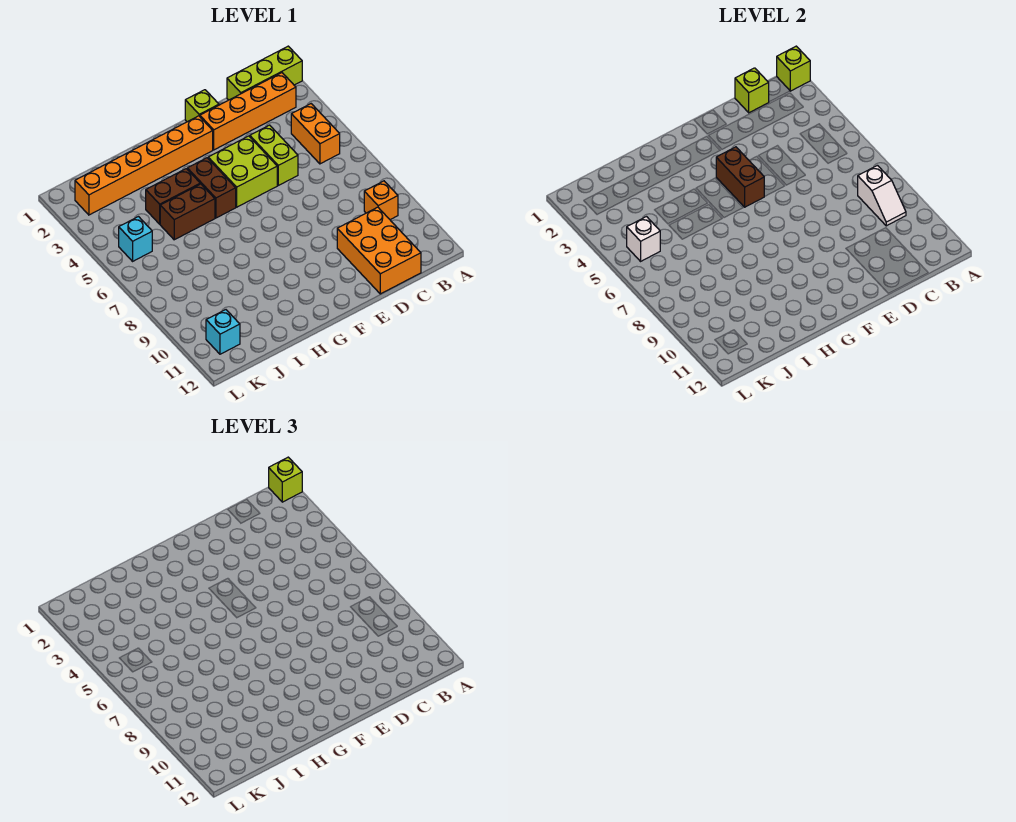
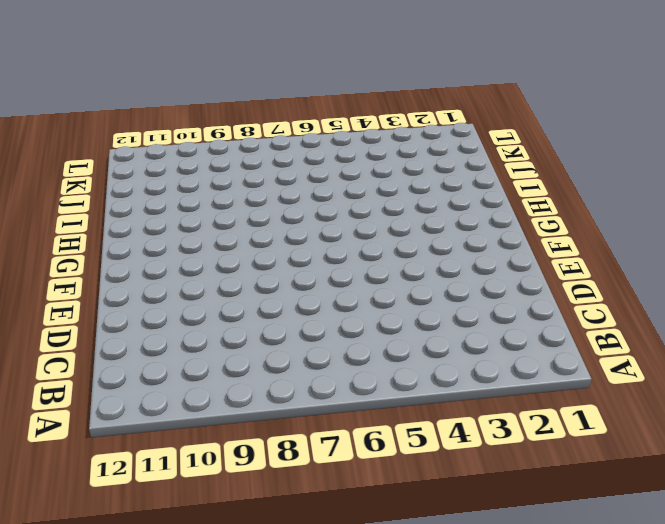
none -> lime brick A1:C1 level 1
none -> orange brick B2:E2 level 1
none -> orange brick B4:B5 level 1

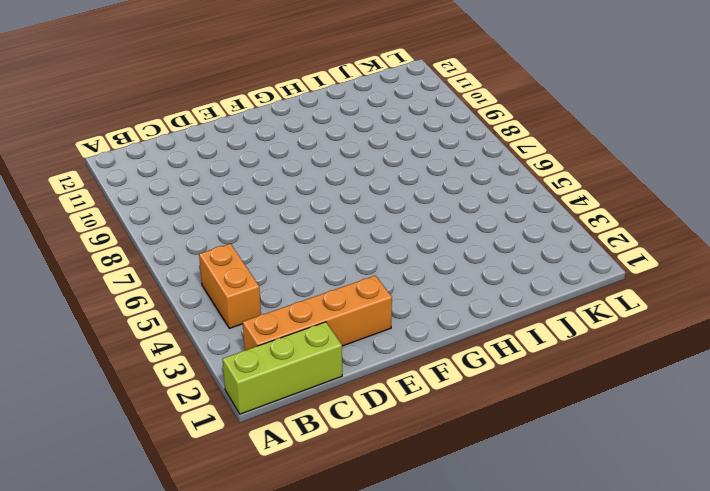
none -> orange brick B9 level 1
none -> orange brick C10:D12 level 1
none -> lime brick D4:D5 level 1

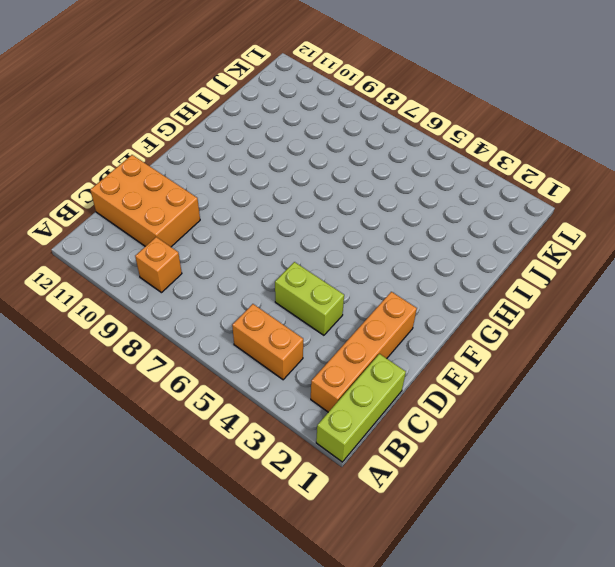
none -> lime brick E1 level 1
none -> lime brick E4:F5 level 1
none -> orange brick F2:K2 level 1

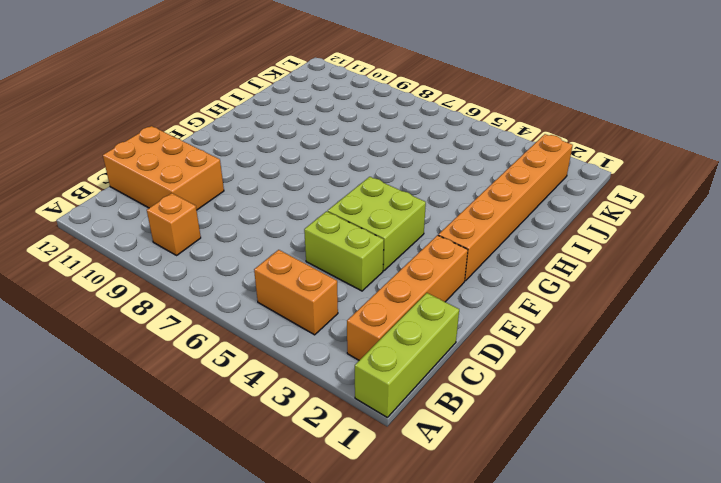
none -> lime brick E1 level 1
none -> brown brick G4:G5 level 1
none -> brown brick H4:I4 level 1

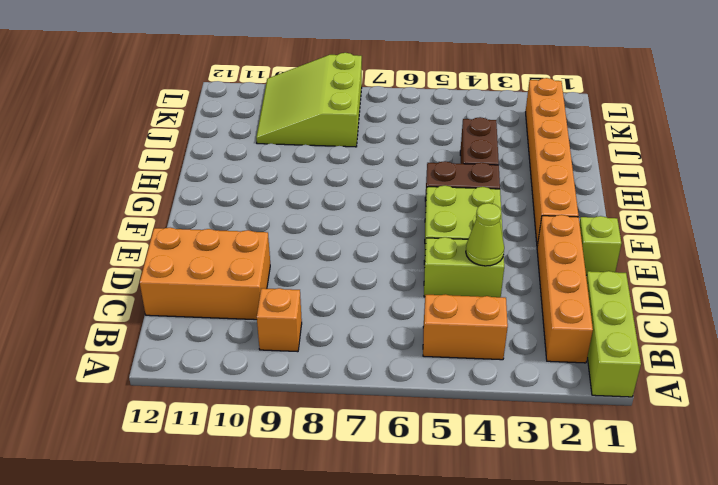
lime cone D4 level 2 -> none
lime slope J8:L10 level 1 top 8 -> none
none -> brown brick H5:I5 level 1
none -> cyan brick K5 level 1
none -> cyan brick K11 level 1

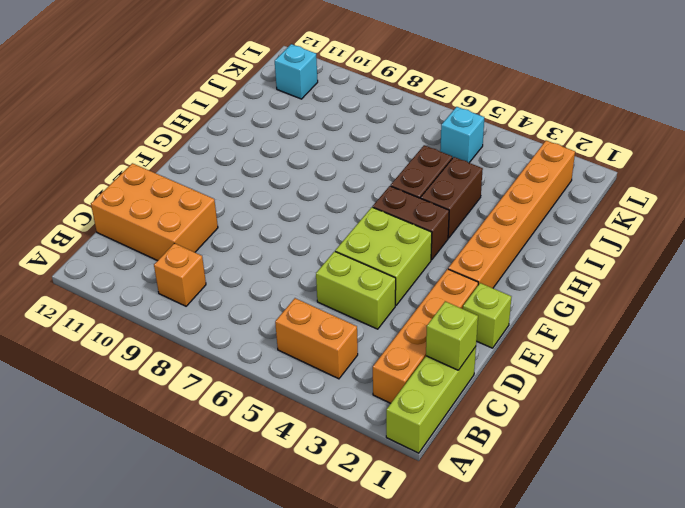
none -> lime brick A1 level 2
none -> white slope B8:B9 level 2 top 8
none -> brown brick F4:F5 level 2

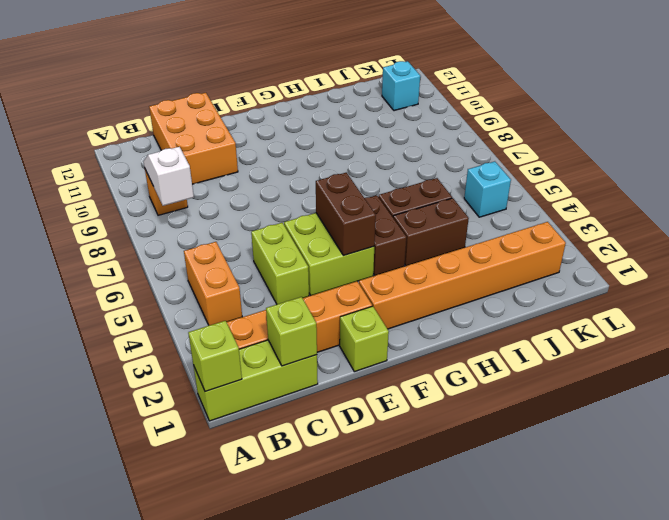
none -> white brick K5 level 2
none -> lime brick A1 level 3

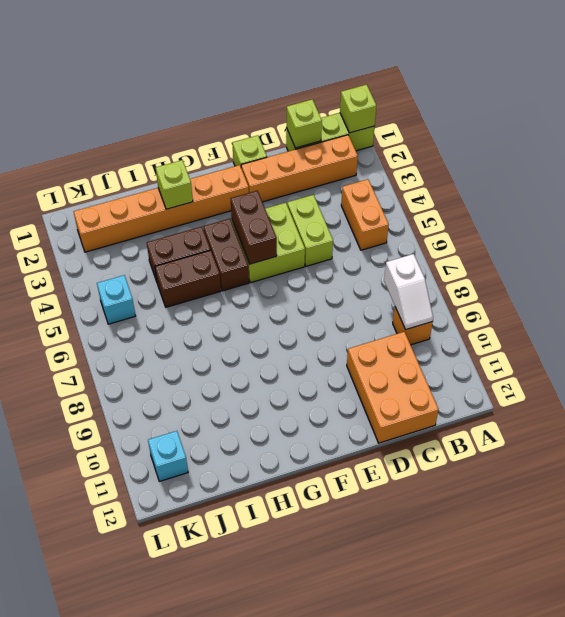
lime brick H2 level 2 -> lime brick A1 level 3
none -> white brick K5 level 2

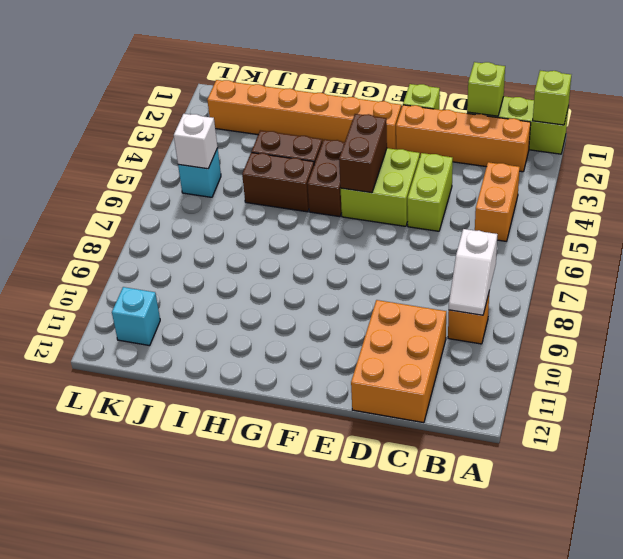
none -> lime brick A1 level 3

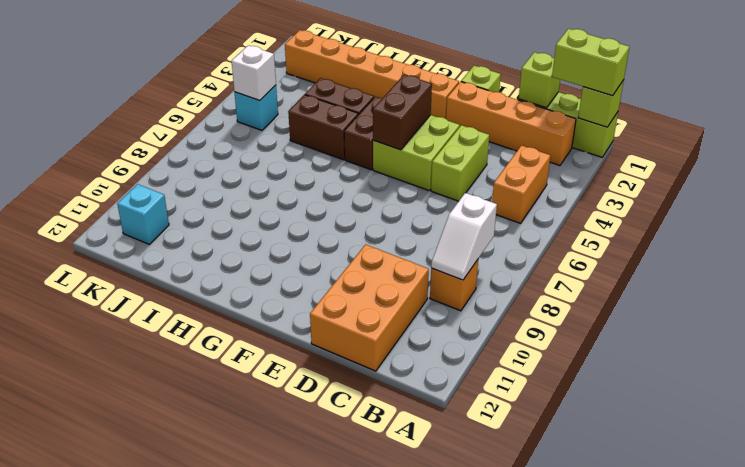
lime brick A1:B1 level 3 -> lime brick A1 level 3

